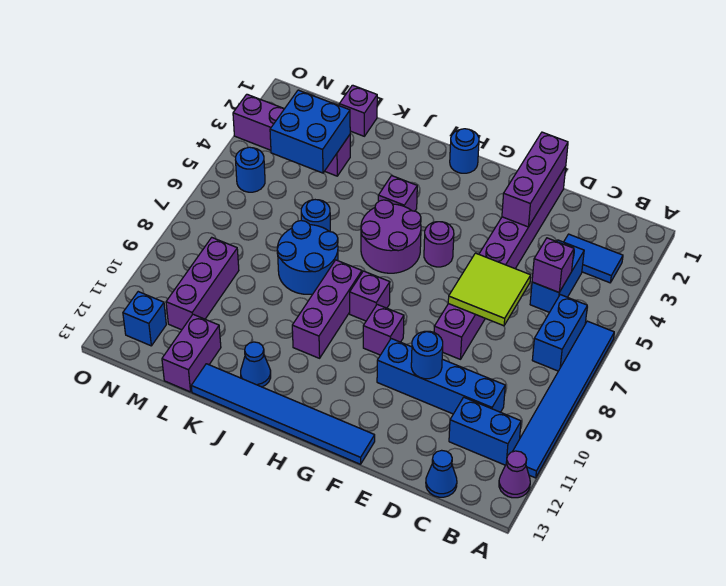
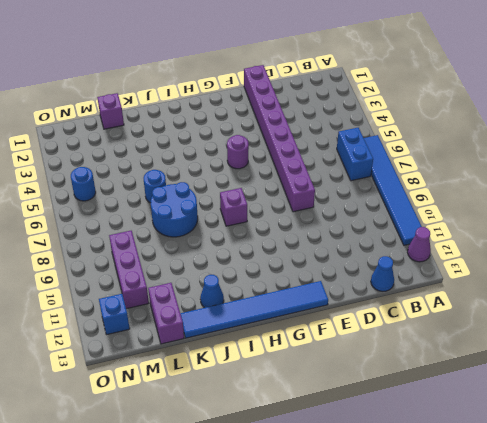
none -> blue tile B3:C3 level 1
none -> blue brick B11:C11 level 1
none -> blue brick C4:C5 level 1
none -> blue brick C10:F10 level 1

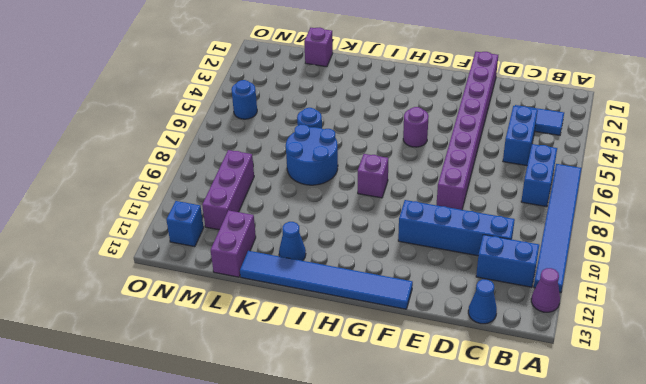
none -> purple brick G9 level 1
none -> blue round brick H1 level 1
none -> purple round brick H5:I6 level 1
none -> purple brick I4 level 1

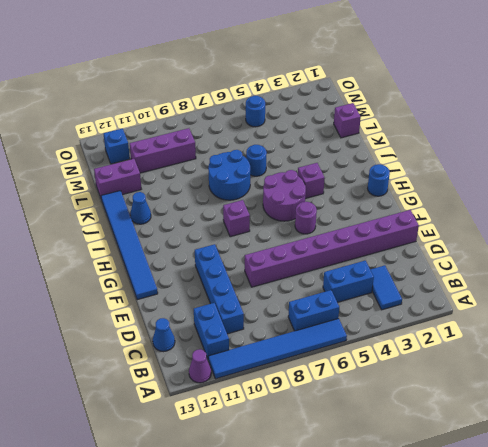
none -> purple brick G9 level 1
none -> purple brick I8:I10 level 1
none -> purple brick L3:O3 level 1
none -> purple brick C5 level 2

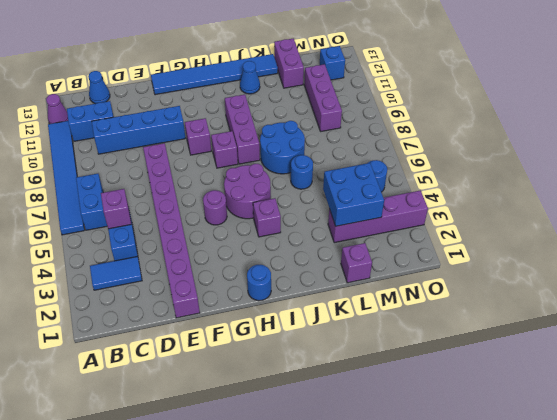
none -> lime tile D6:E7 level 2
none -> purple brick E1:E3 level 2
none -> blue round brick E10 level 2

